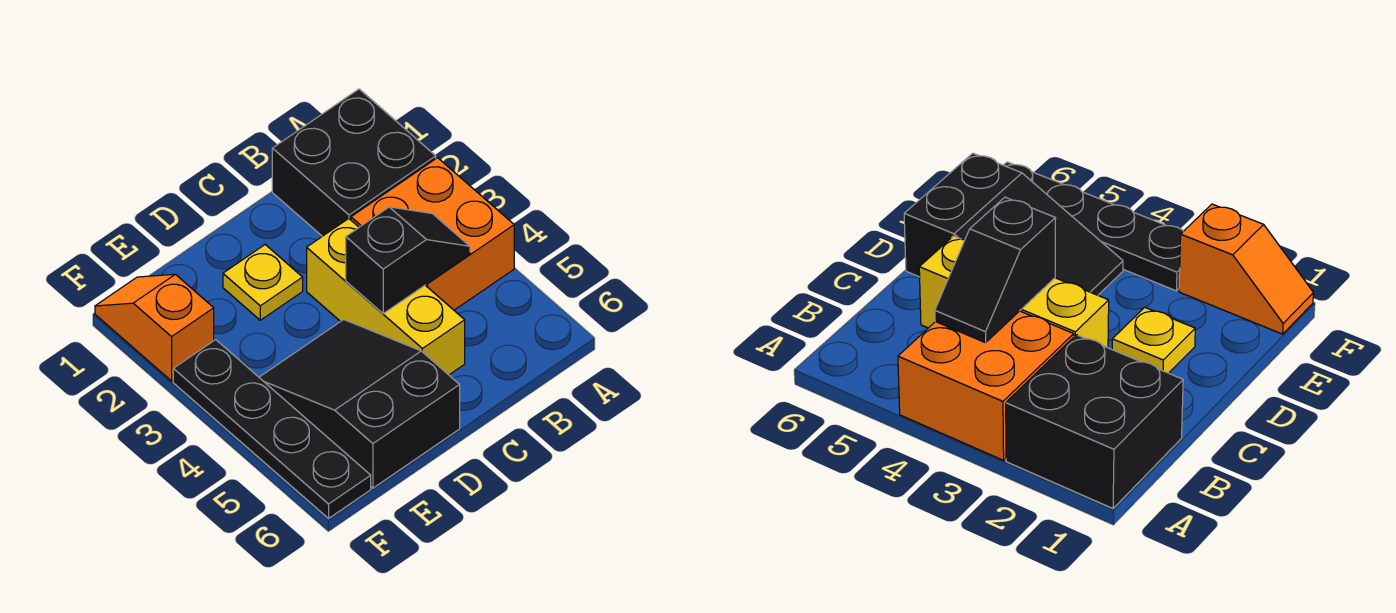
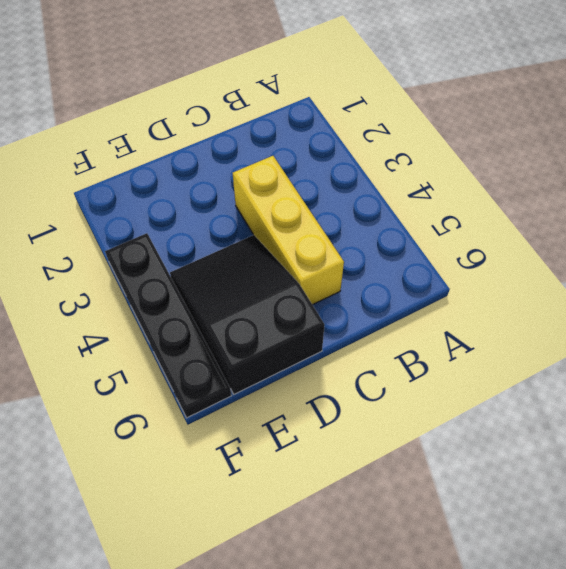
none -> black brick A1:B2 level 1
none -> orange brick A3:B4 level 1

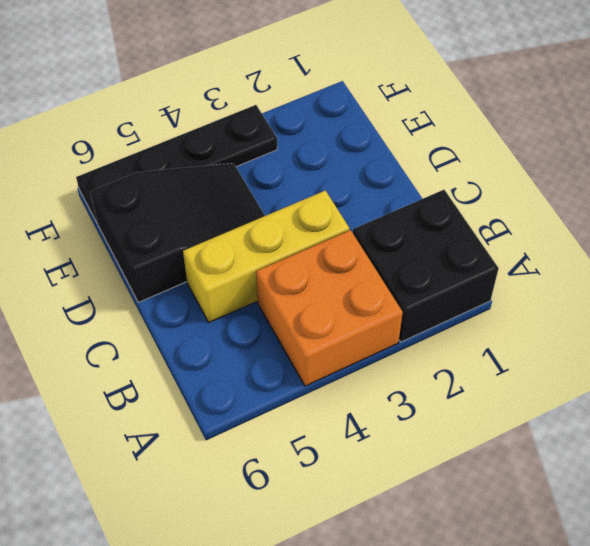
none -> yellow plate D2 level 1
none -> orange slope F1:F2 level 1 top 2

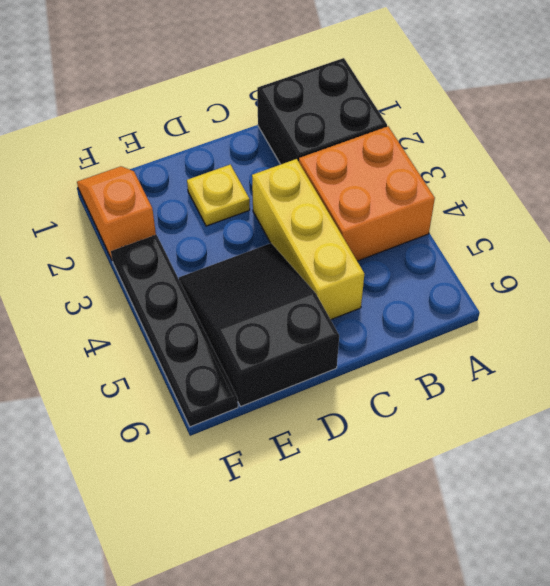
none -> black slope B4:C4 level 2 top C

